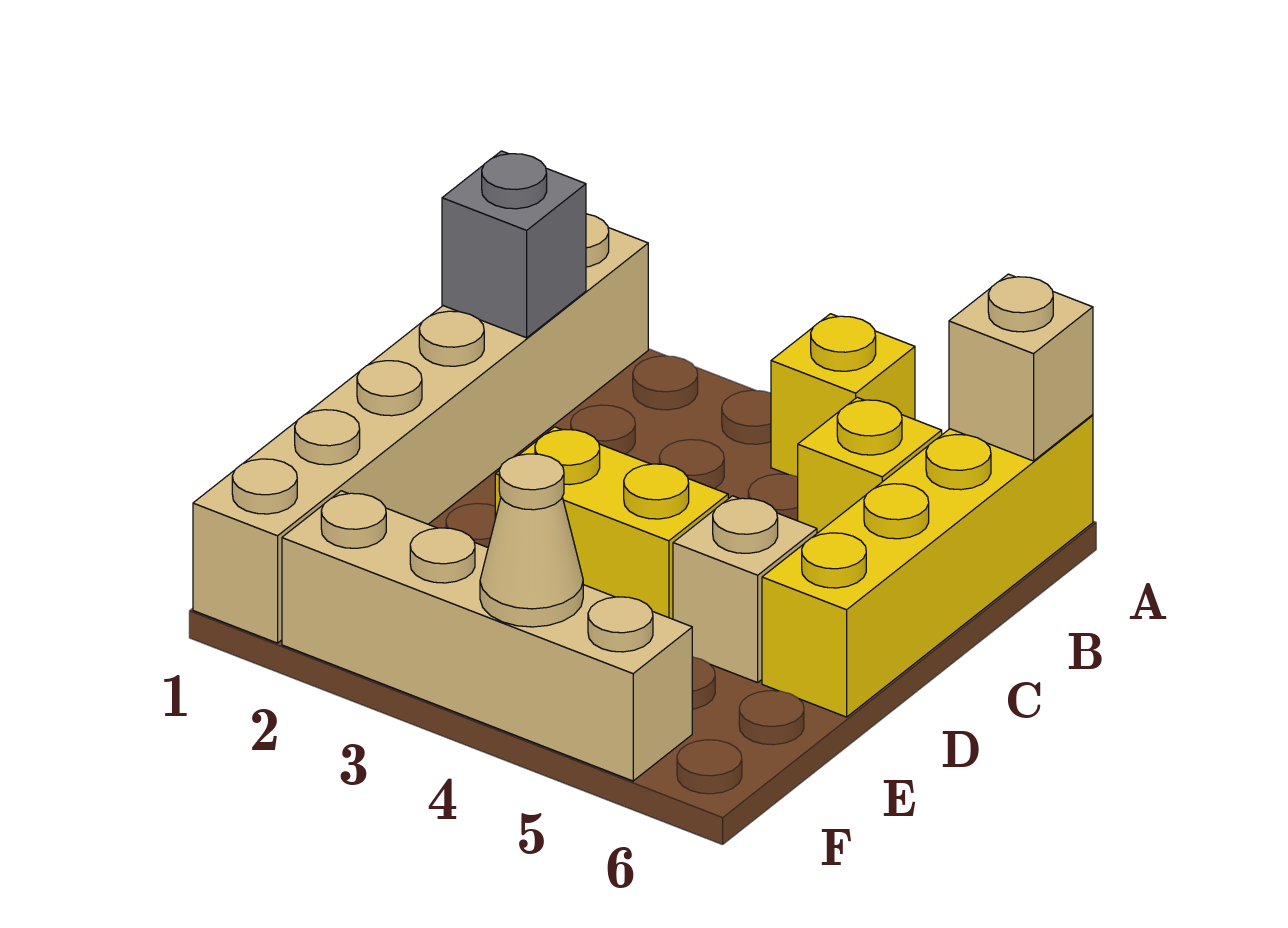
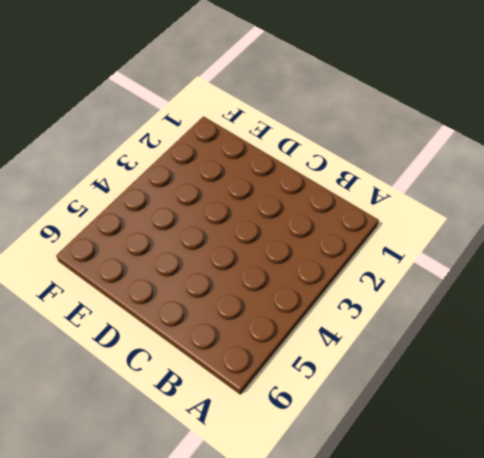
none -> tan brick A1:F1 level 1
none -> yellow brick A4 level 1

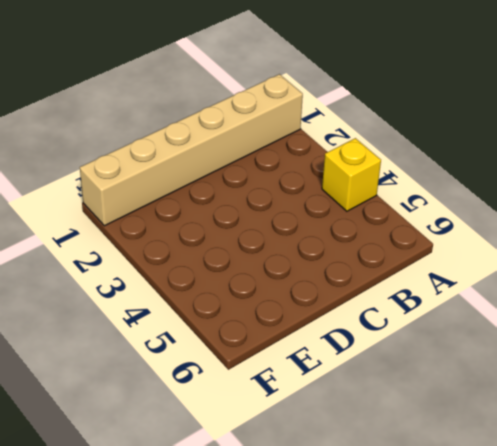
none -> yellow brick A6:D6 level 1
none -> yellow brick B5 level 1

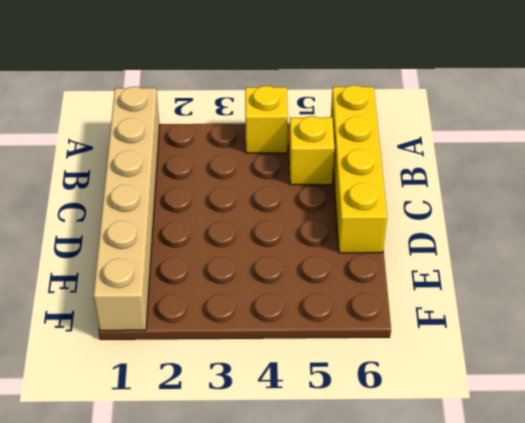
none -> yellow brick D3:D4 level 1
none -> tan brick D5 level 1

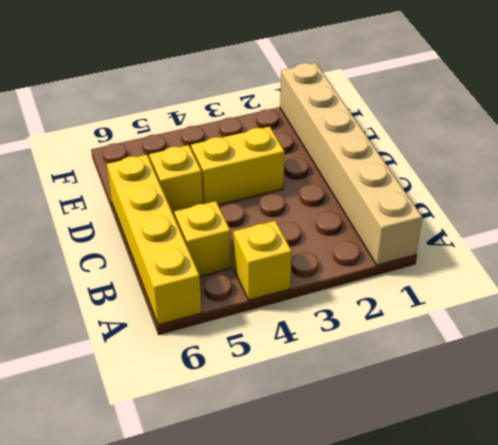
yellow brick D5 level 1 -> tan brick D5 level 1
none -> tan brick F2:F5 level 1
none -> tan brick A6 level 2

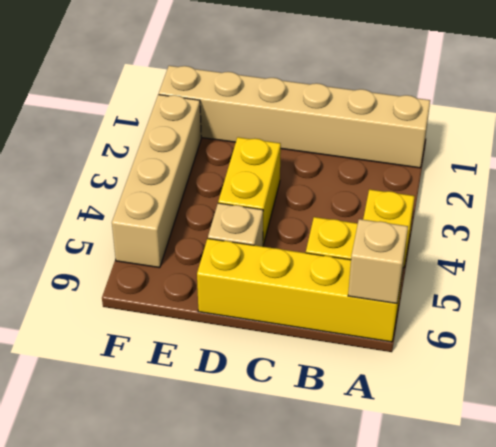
none -> grey brick B1 level 2
none -> tan cone F4 level 2

